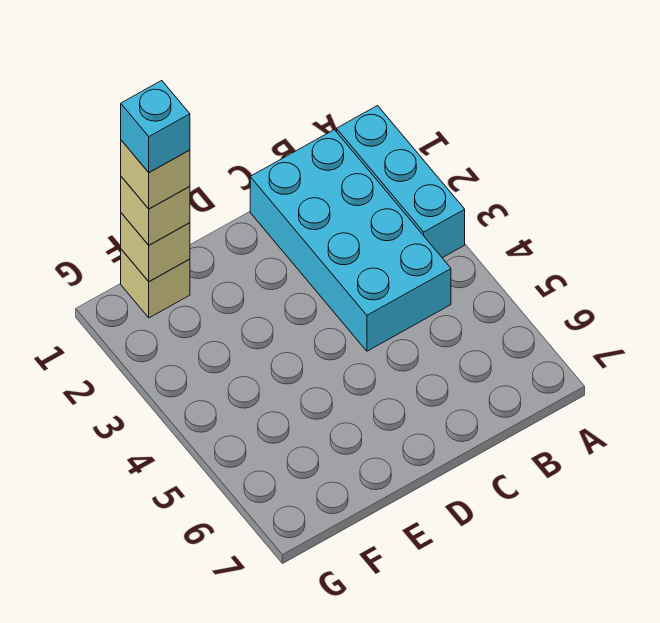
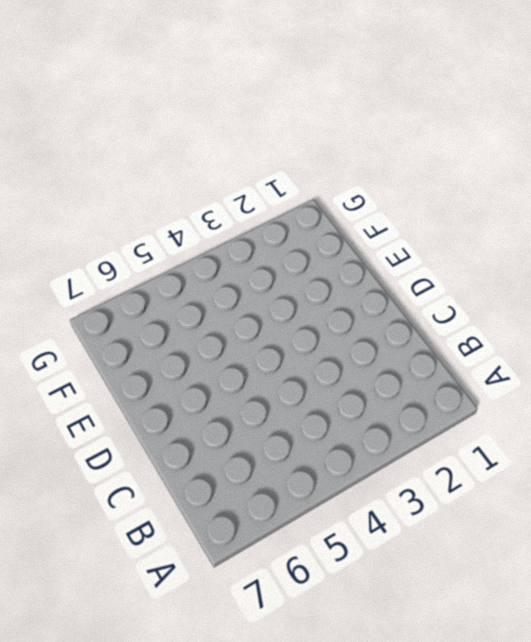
none -> cyan brick A1:A3 level 1
none -> cyan brick B1:C4 level 1

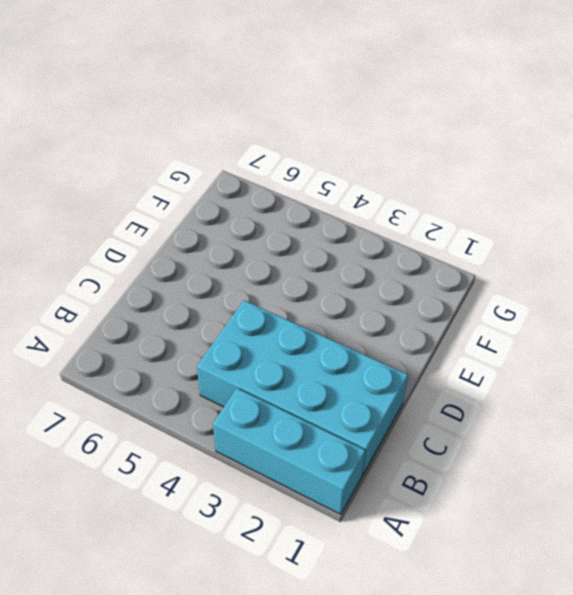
none -> tan brick F1 level 1
none -> tan brick F1 level 2

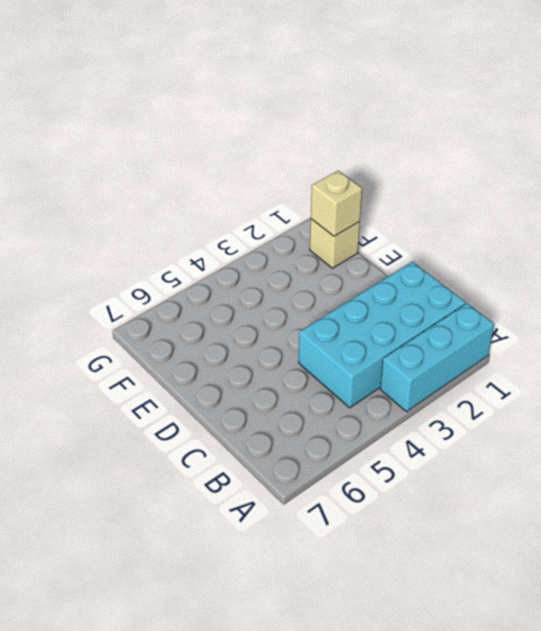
none -> tan brick F1 level 3
none -> tan brick F1 level 4

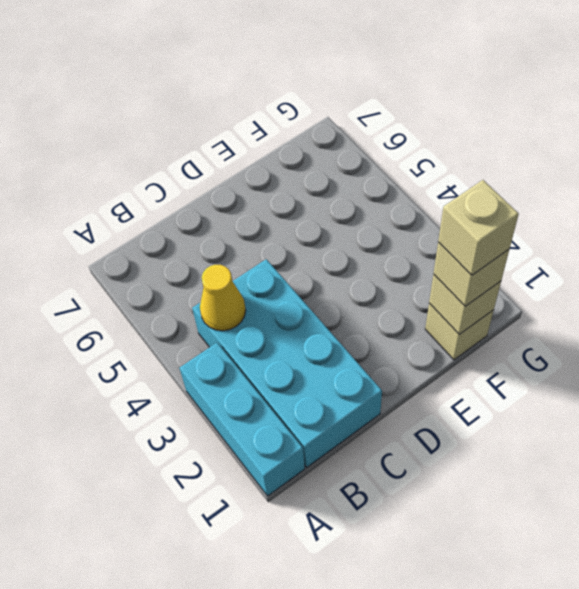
yellow cone B4 level 2 -> none
none -> cyan brick F1 level 5

